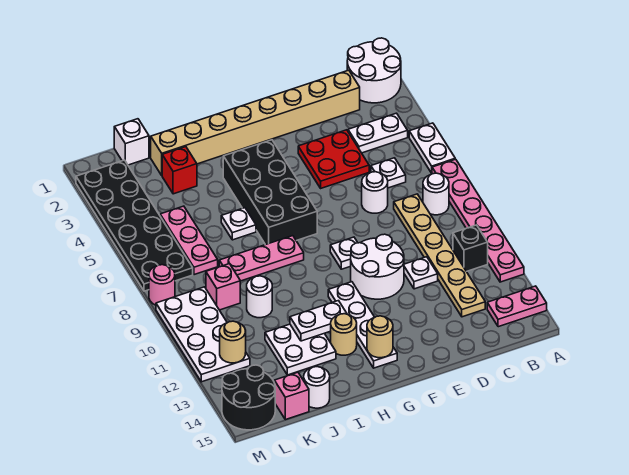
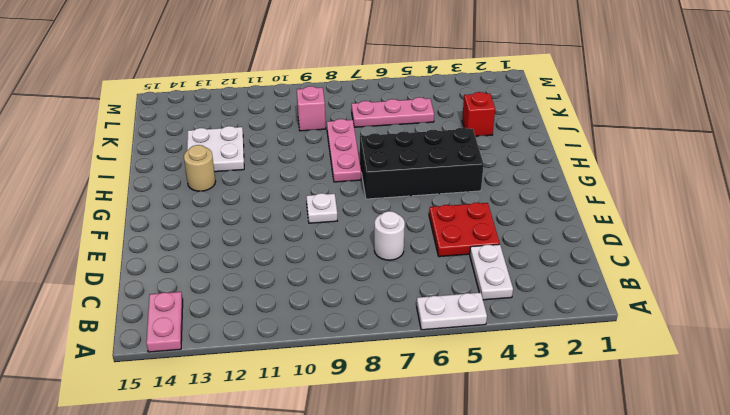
none -> white round brick A1:B2 level 1
none -> pink plate A7:A12 level 1
none -> white round brick B8 level 1
none -> black brick B11 level 1

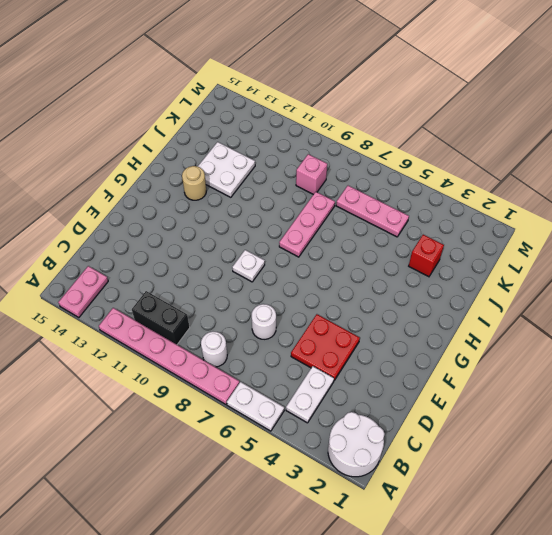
black brick B10:B11 level 1 -> black brick B11 level 1
none -> tan brick C2:J2 level 1
none -> white plate C6 level 1
none -> tan plate C8:C13 level 1
none -> white plate D11 level 1

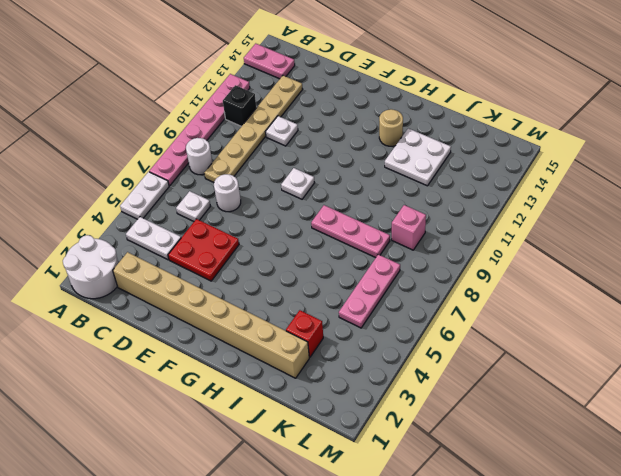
none -> white round brick E10:F11 level 1
none -> black brick G4:H7 level 1
none -> white plate G11:G14 level 1
none -> white plate I6 level 1

